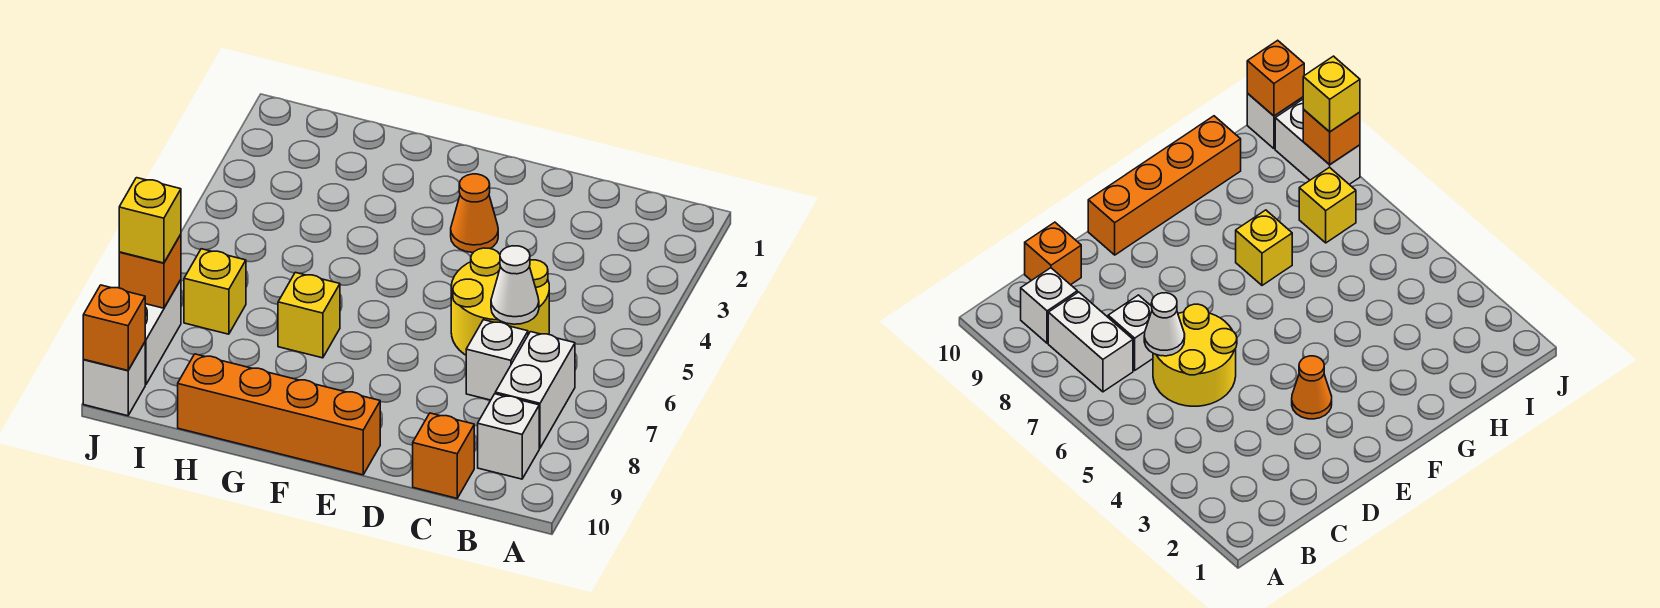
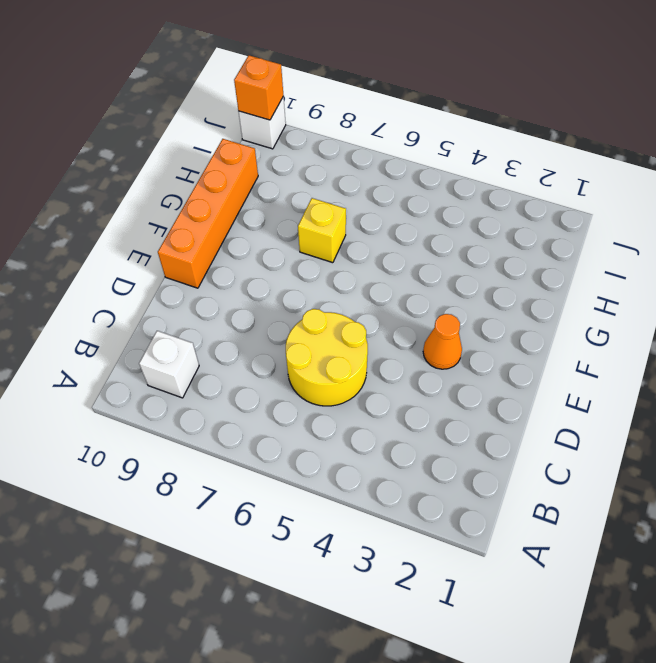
none -> white brick B7:B8 level 1
none -> white brick C7 level 1
none -> orange brick C10 level 1

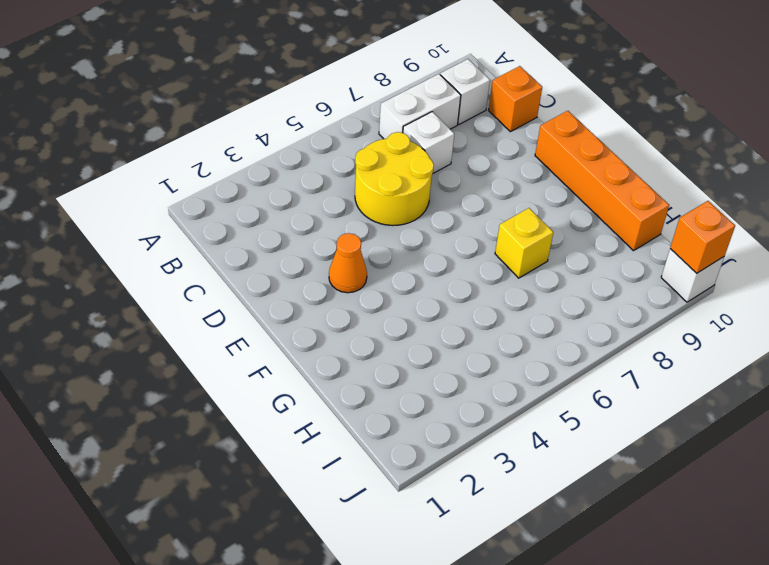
none -> yellow brick I7 level 1
none -> white brick J8:J9 level 1
none -> white cone C6 level 2

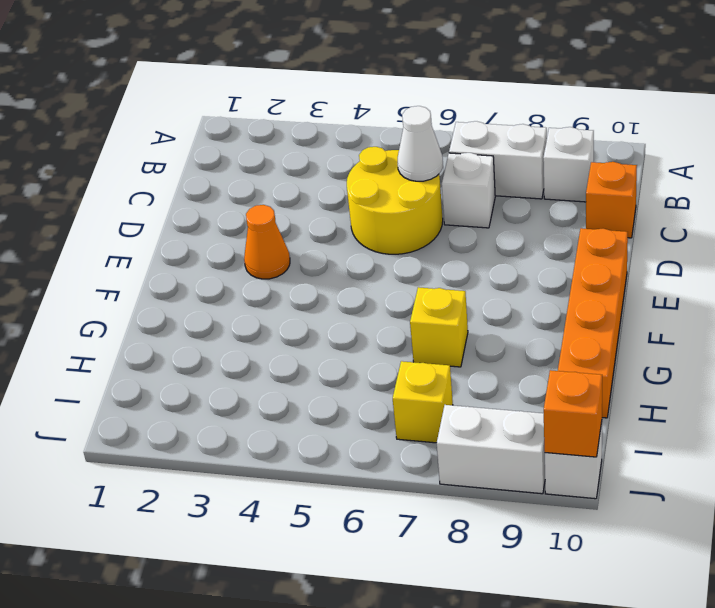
none -> orange brick J8 level 2
none -> yellow brick J8 level 3

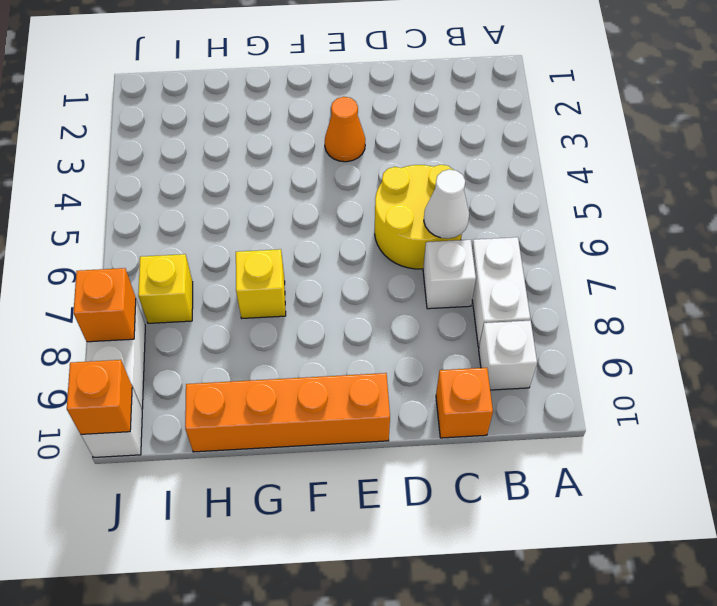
none -> yellow brick J8 level 3

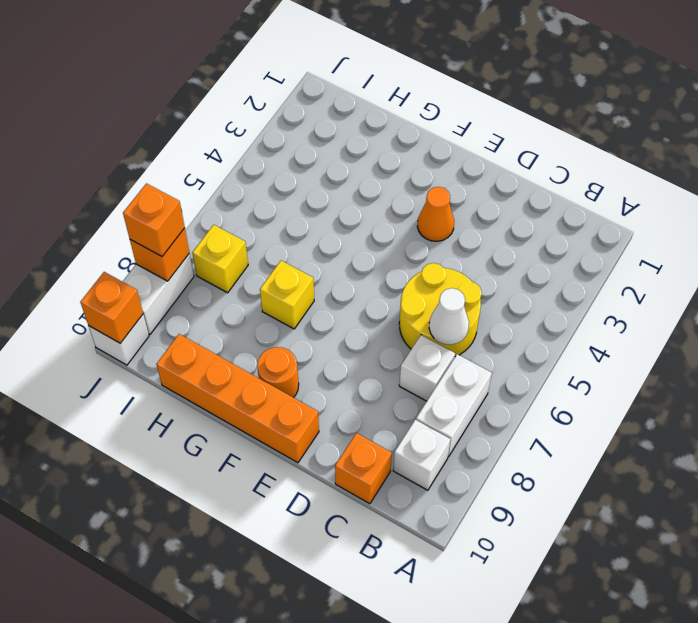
orange round brick F9 level 1 -> none
orange brick J8 level 3 -> yellow brick J8 level 3

